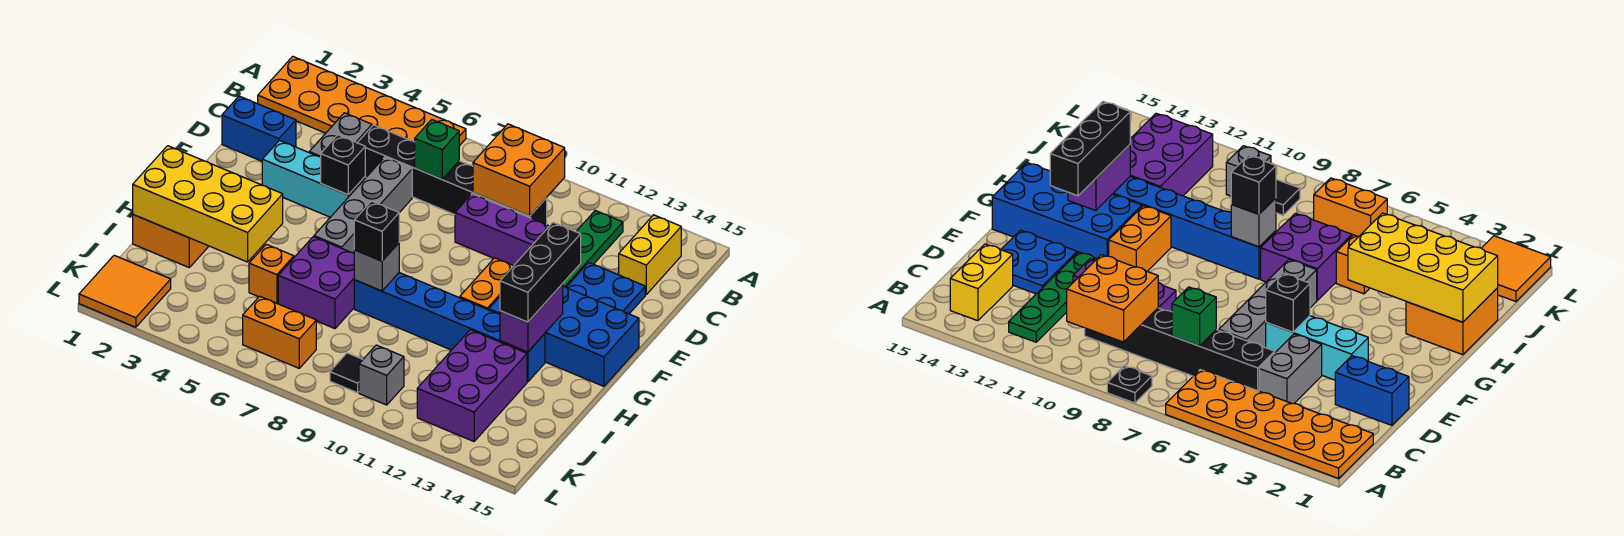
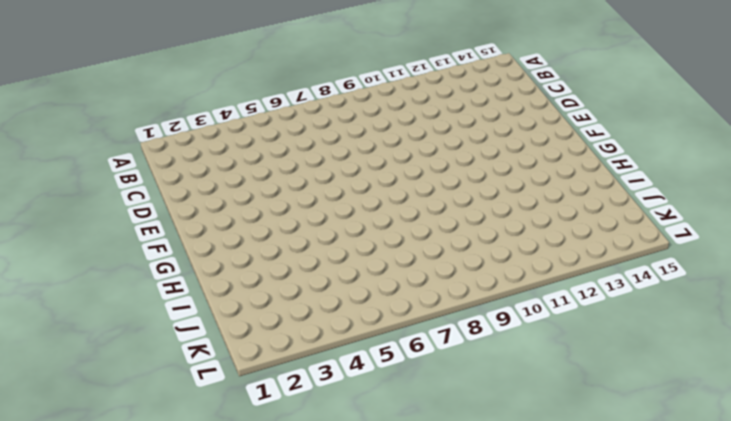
none -> orange plate A1:B6 level 1
none -> black plate A8 level 1
none -> green plate B12:E12 level 1
none -> yellow brick B14:C14 level 1

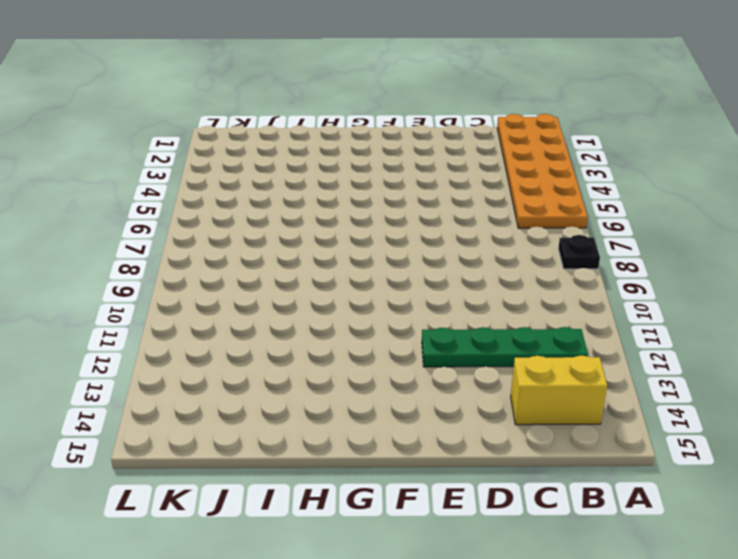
none -> grey brick C4:D4 level 1
none -> black brick C5:C10 level 1
none -> blue brick D1:D2 level 1
none -> grey brick D6:G6 level 1

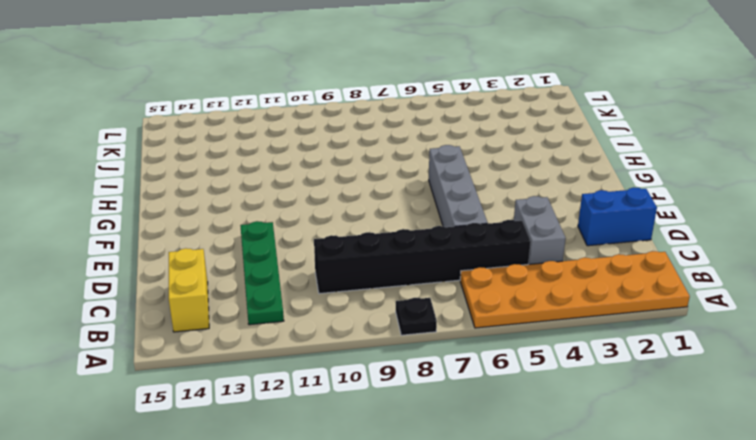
none -> purple brick D9:D11 level 1
none -> blue plate D13:E14 level 1
none -> cyan brick E3:E5 level 1
none -> orange brick F11:G11 level 1

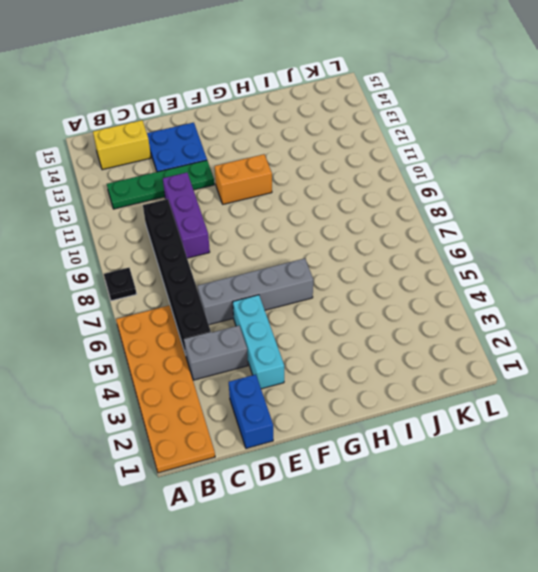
none -> blue brick F12:G15 level 1
none -> orange brick H1:I2 level 1
none -> purple brick H6:I7 level 1
none -> blue brick H8:H13 level 1

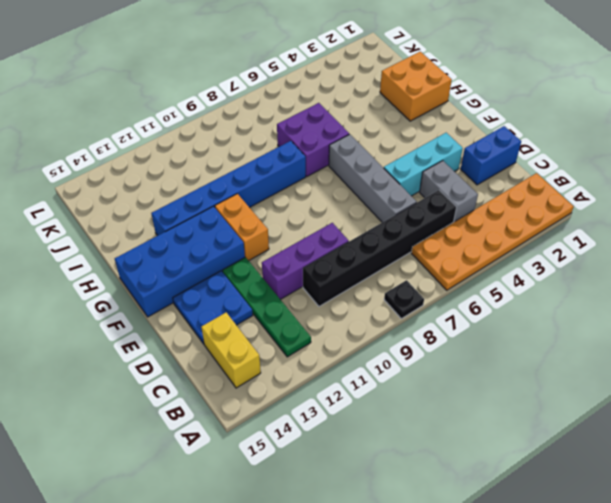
none -> orange brick I5 level 1
none -> purple brick I12:K13 level 1
none -> orange tile K1:L2 level 1
none -> orange brick K6:K7 level 1

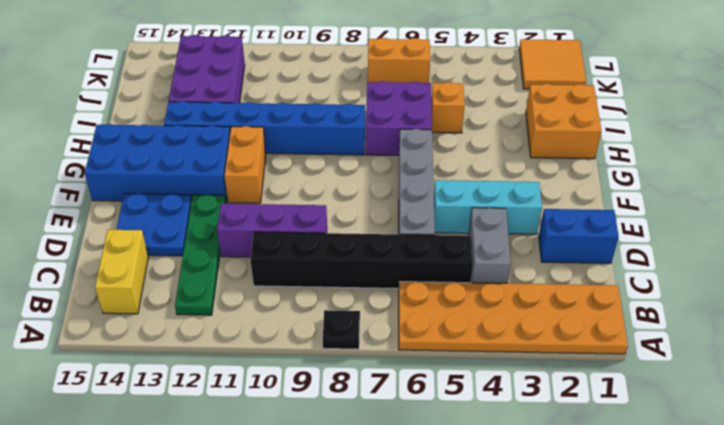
none -> black tile K9 level 1
none -> grey brick K10 level 1
none -> orange brick B9:C10 level 2
none -> green brick C7 level 2

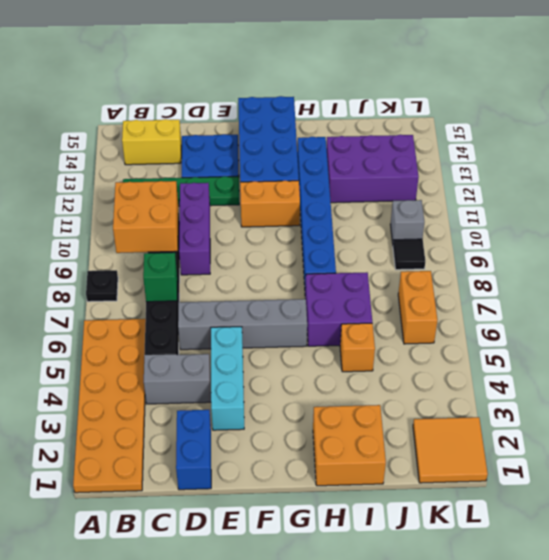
none -> black brick E5 level 2
none -> purple brick G13:H13 level 2
none -> yellow brick H1:I4 level 2
none -> grey brick H8 level 2

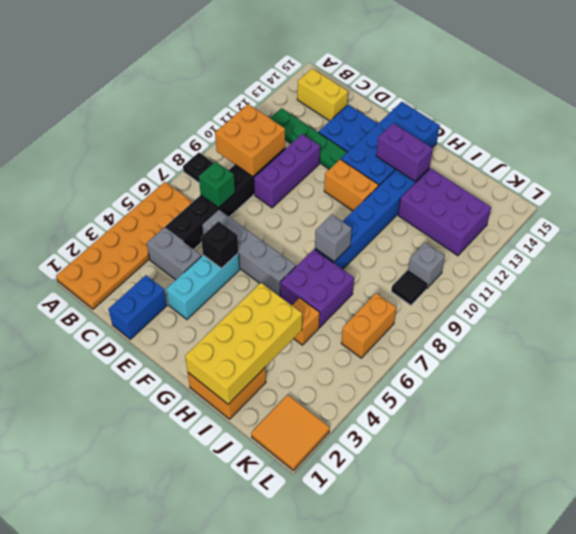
none -> black brick F13:H13 level 3
none -> black brick H8 level 3

